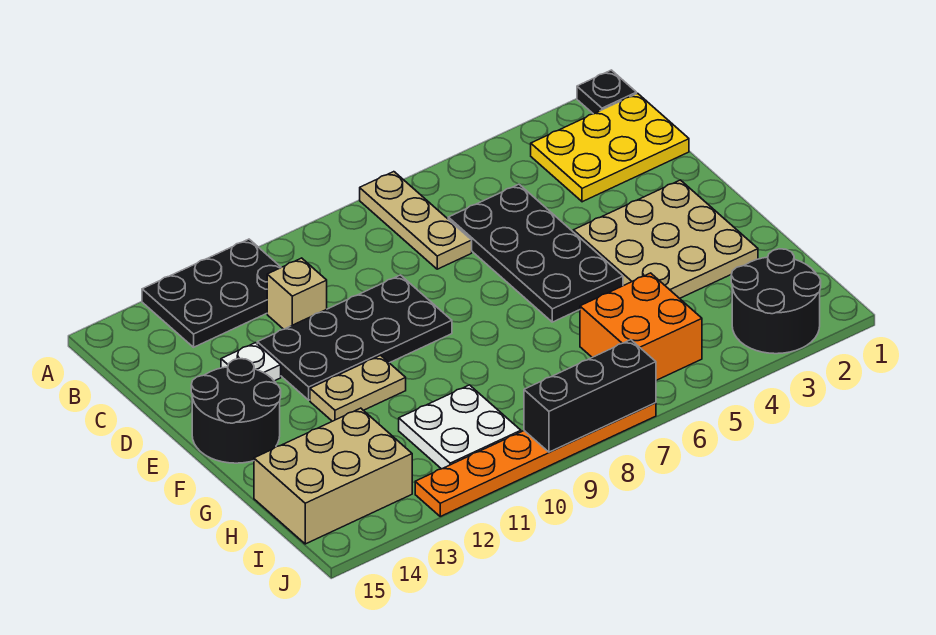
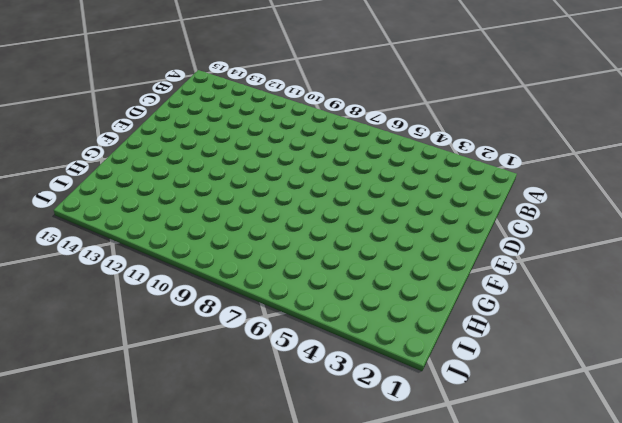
none -> black plate A1 level 1
none -> tan plate A7:C7 level 1
none -> black plate A11:B13 level 1

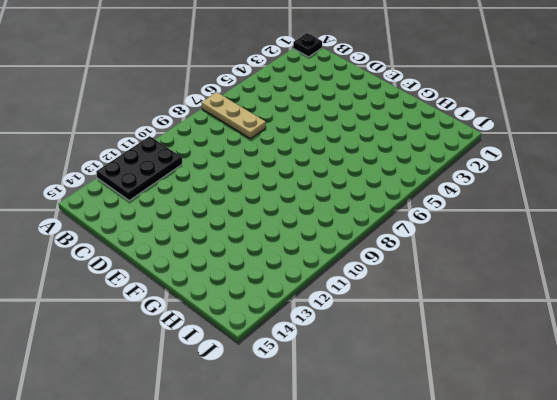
none -> yellow plate B1:C3 level 1
none -> black plate C5:F6 level 1
none -> tan brick C11 level 1

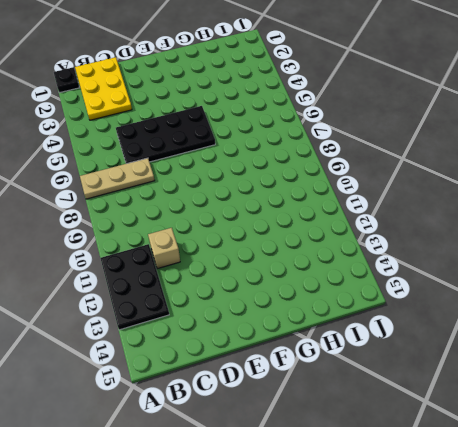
none -> black plate D9:E12 level 1
none -> white plate D13 level 1
none -> tan plate E2:G4 level 1

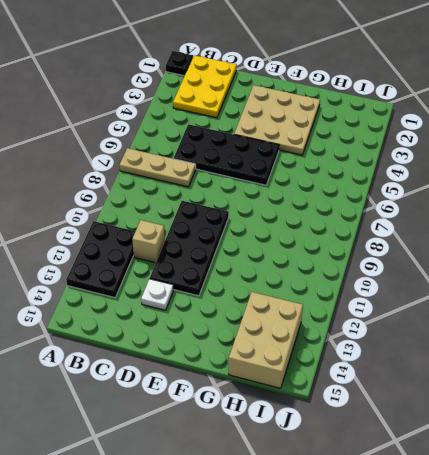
none -> black round brick E14:F15 level 1
none -> tan plate F11:F12 level 1
none -> orange brick H5:I6 level 1

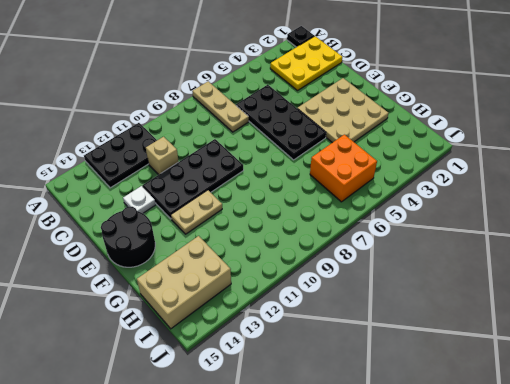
none -> white plate H10:I11 level 1
none -> black round brick I2:J3 level 1
none -> orange plate J7:J12 level 1

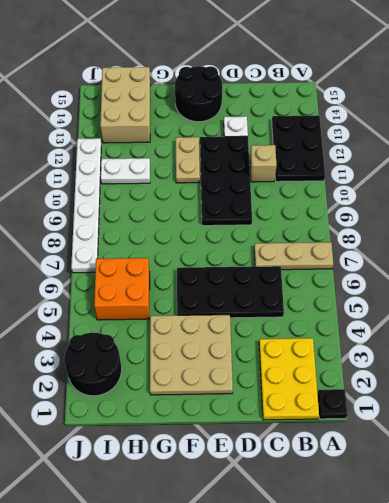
white plate H11:I11 level 1 -> white plate H10:I11 level 1
white plate J7:J12 level 1 -> orange plate J7:J12 level 1
none -> black brick J7:J9 level 2

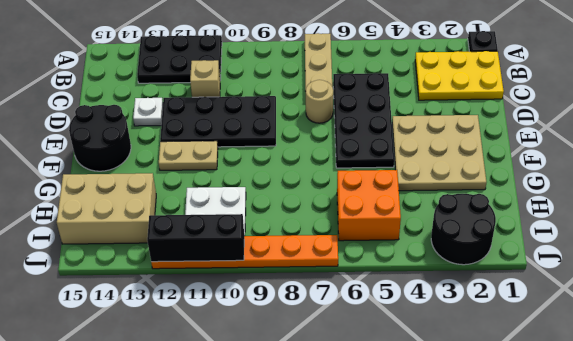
tan round brick D7 level 1 -> none
black brick J10:J12 level 2 -> black brick J7:J9 level 2

